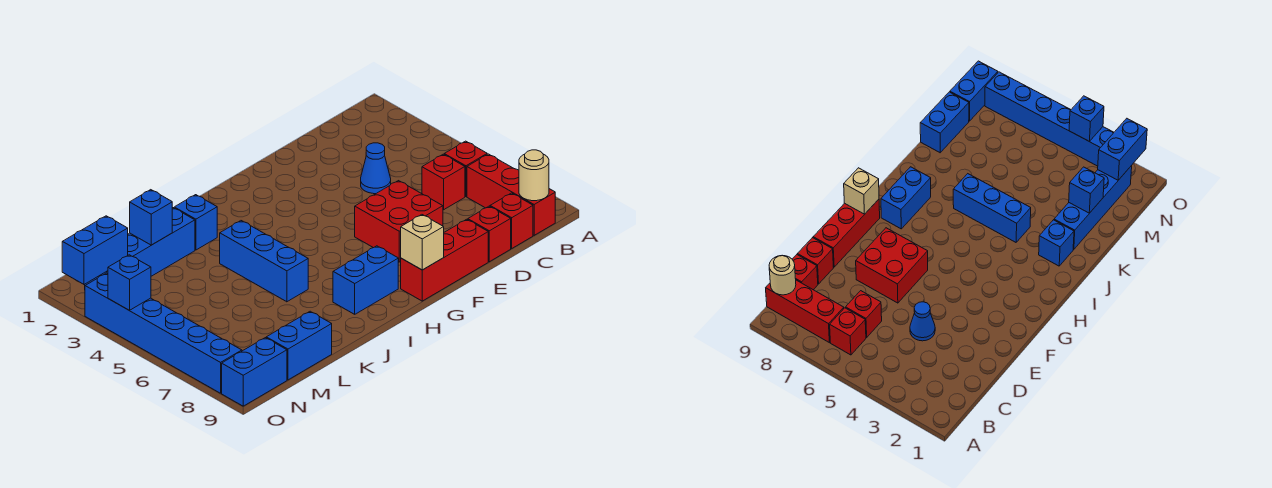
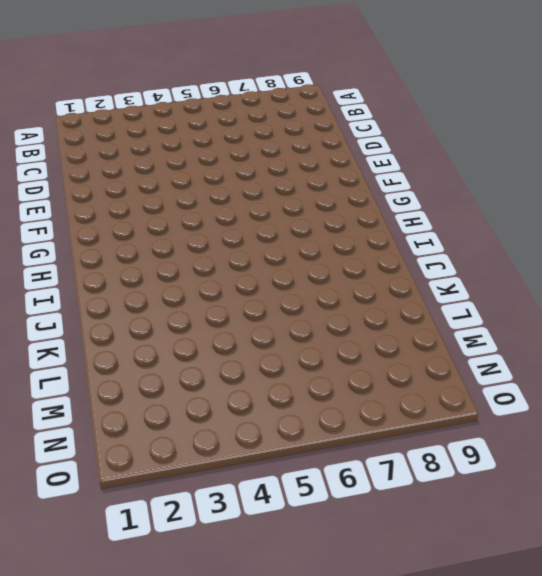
none -> red brick B6 level 1
none -> red brick B7:B9 level 1
none -> red brick C6 level 1

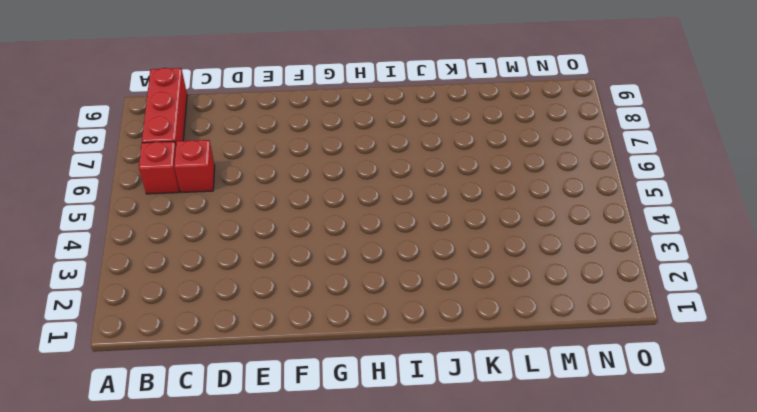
none -> red brick C9 level 1
none -> blue cone D4 level 1
none -> red brick D9 level 1

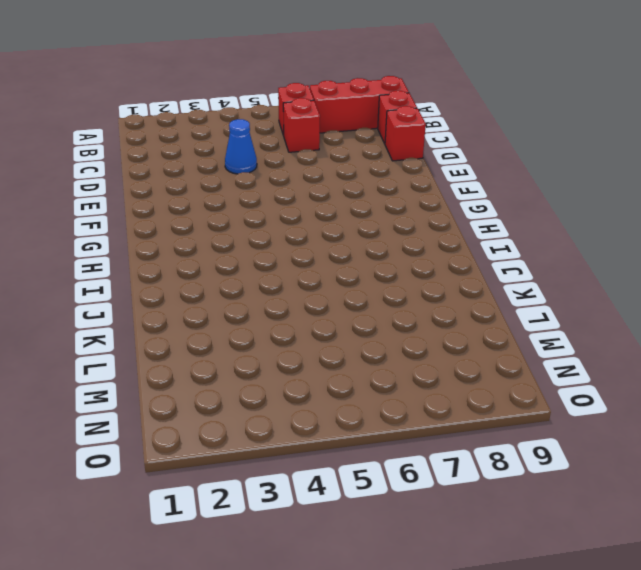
none -> red brick E6:F7 level 1
none -> red brick E9:G9 level 1
none -> blue brick H8:I8 level 1

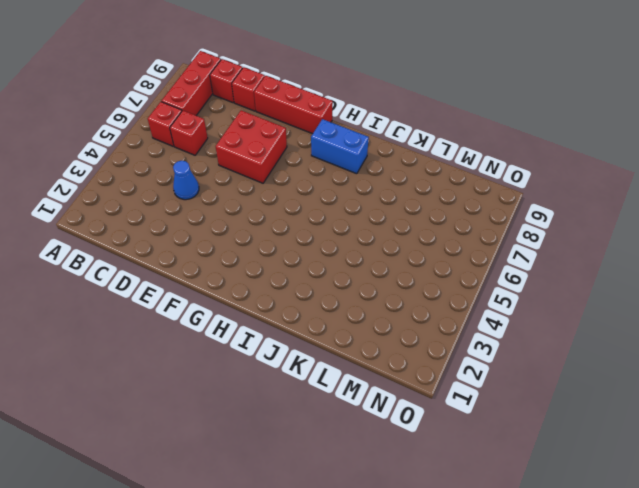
none -> blue brick J2 level 1
none -> blue brick J4:J6 level 1
none -> blue brick K2:N2 level 1

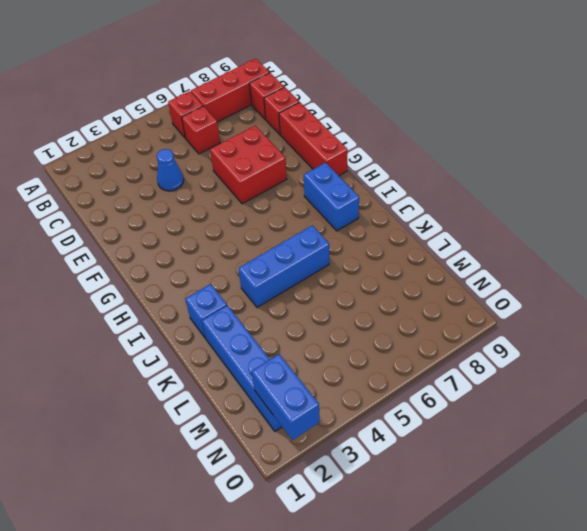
none -> blue brick L9:M9 level 1
none -> blue brick N9:O9 level 1
none -> blue brick O3:O8 level 1

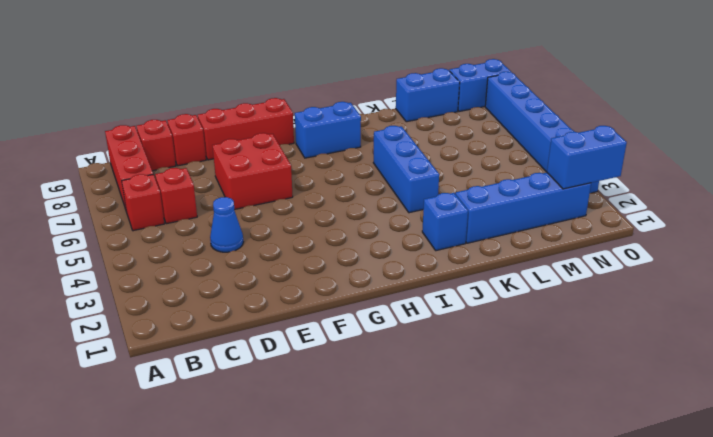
none -> tan round brick B9 level 2
none -> tan brick G9 level 2
none -> blue brick L2 level 2

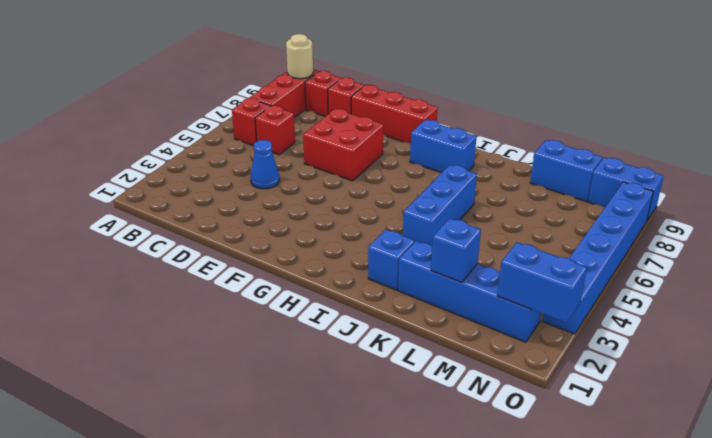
none -> tan brick G9 level 2
none -> blue brick O4 level 2

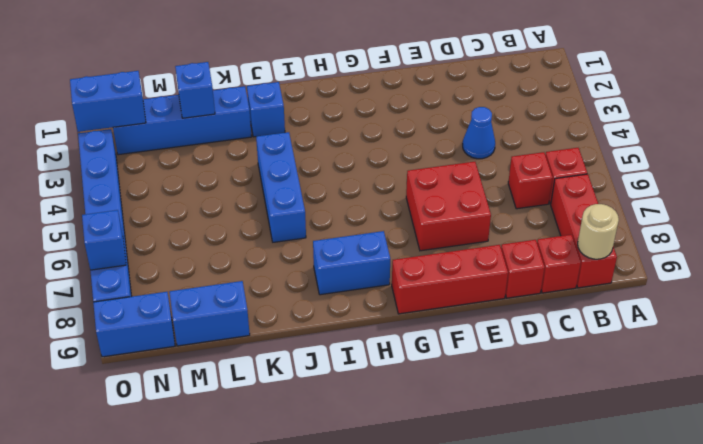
blue brick O7 level 2 -> blue brick O4 level 2
none -> tan brick G9 level 2

